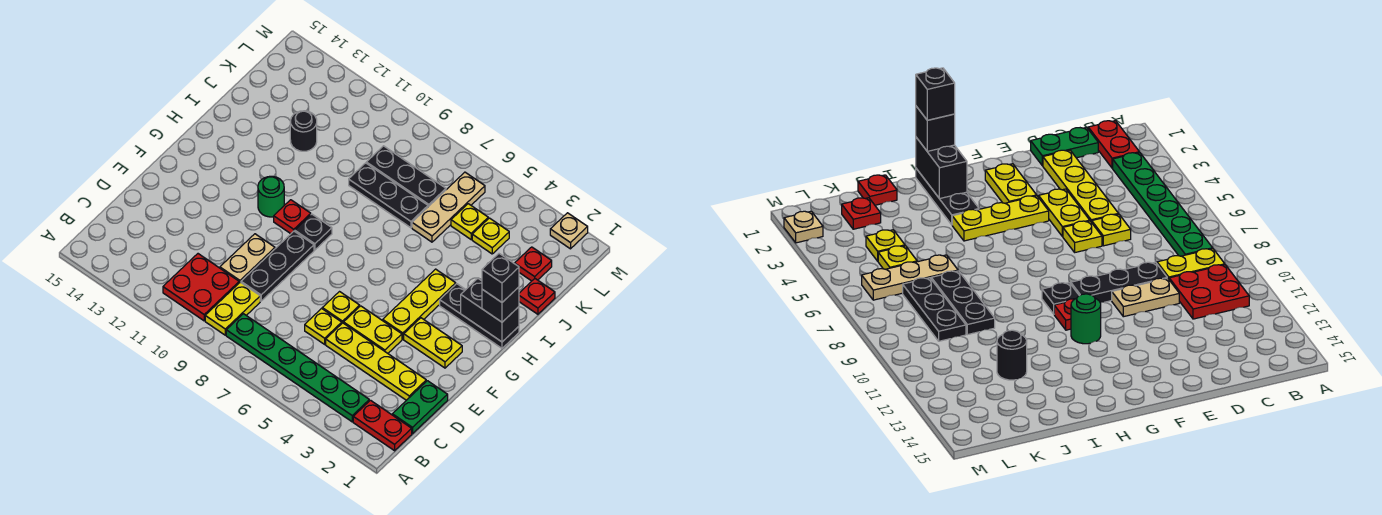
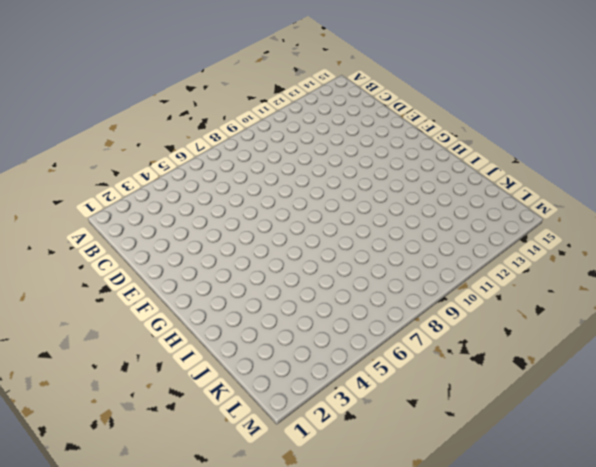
none -> red plate B1:B2 level 1
none -> green plate B3:B8 level 1
none -> yellow plate B9:C9 level 1

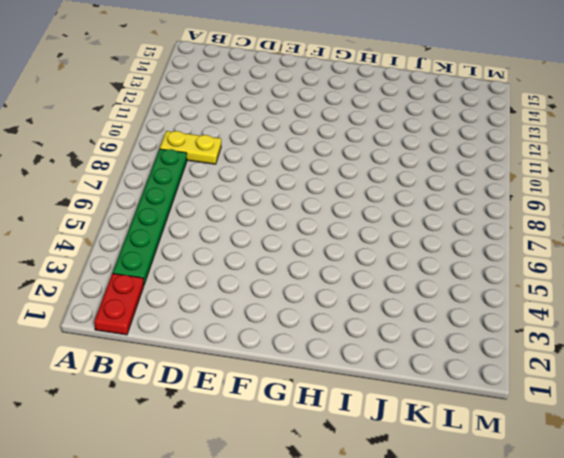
none -> red plate B10:C11 level 1
none -> green plate C1:D1 level 1
none -> yellow plate D2:D5 level 1

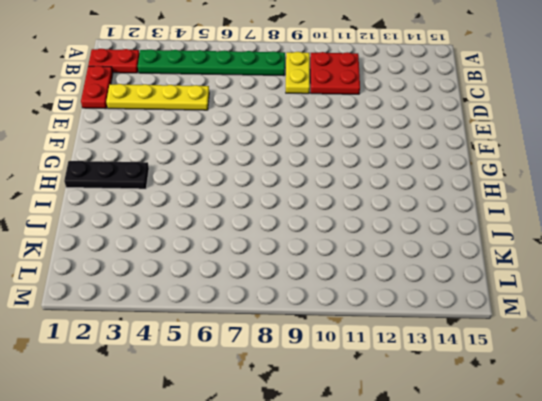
red plate C1:D1 level 1 -> green plate C1:D1 level 1
none -> yellow plate D6 level 1
none -> black plate D9:F9 level 1
none -> tan plate D10:E10 level 1

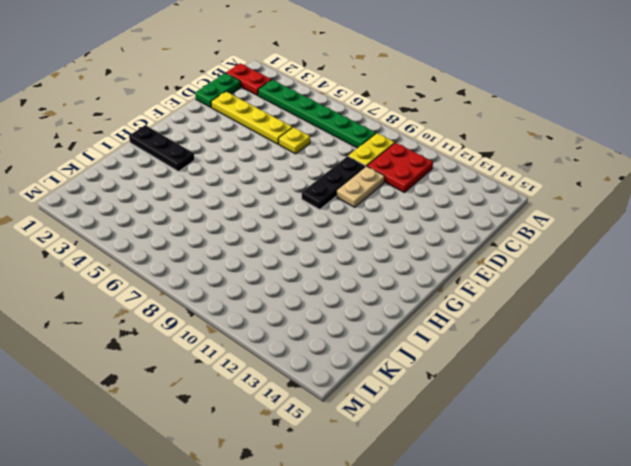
none -> yellow plate E4:E5 level 1
none -> yellow plate E6 level 1
none -> yellow plate F2:F3 level 1

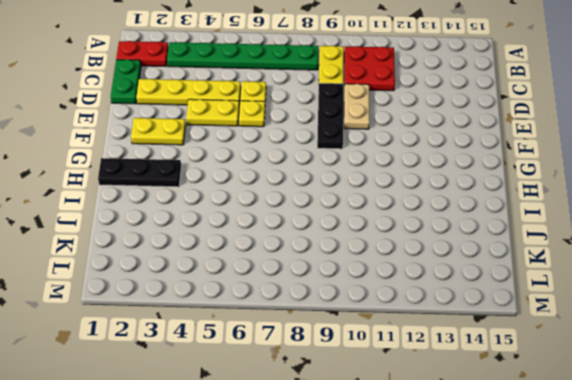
none -> yellow plate F4:H4 level 1
none -> black plate G9 level 1
none -> red plate G10 level 1

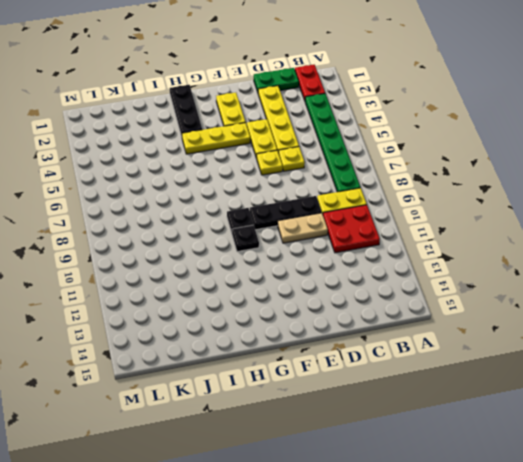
black plate G10 level 1 -> red plate G10 level 1
none -> green round brick G11 level 1
none -> red plate J1 level 1
none -> tan plate J6:L6 level 1

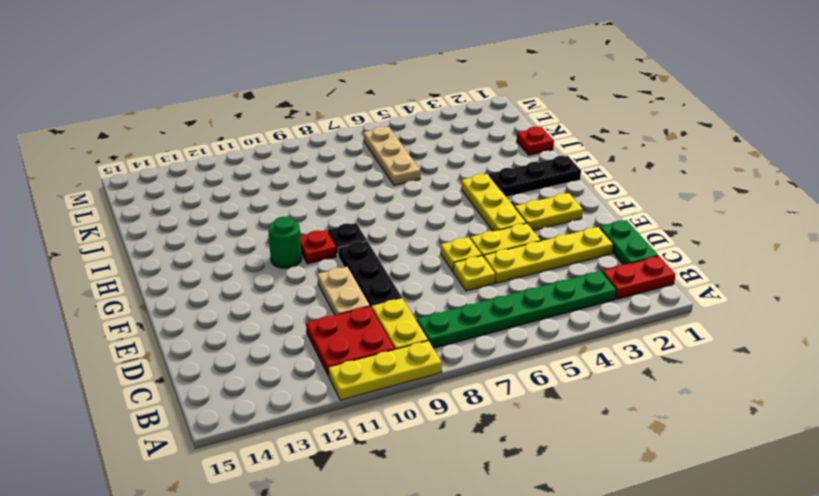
yellow plate A9:A11 level 1 -> none
none -> black plate J7:J9 level 1
none -> black round brick J12 level 1
none -> red plate K2 level 1

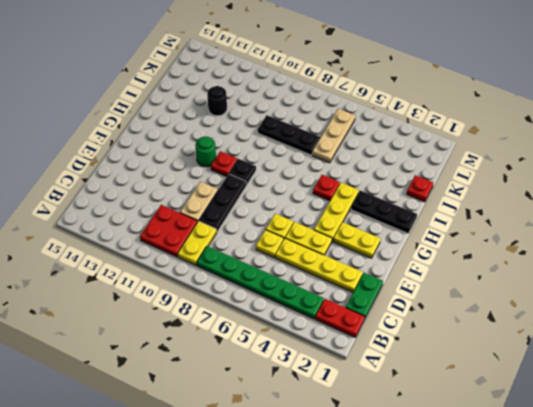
red plate H5 level 1 -> red plate K2 level 1
none -> yellow plate K4 level 1
none -> yellow plate K5 level 1
none -> black plate K7:K9 level 1

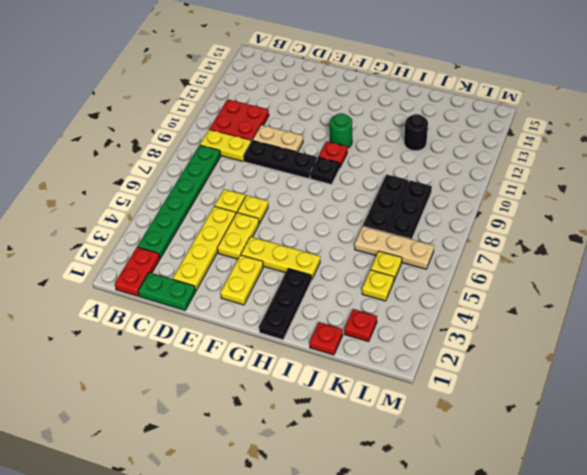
none -> tan plate M2 level 1
none -> black brick H1:H2 level 2
none -> black brick H1 level 3

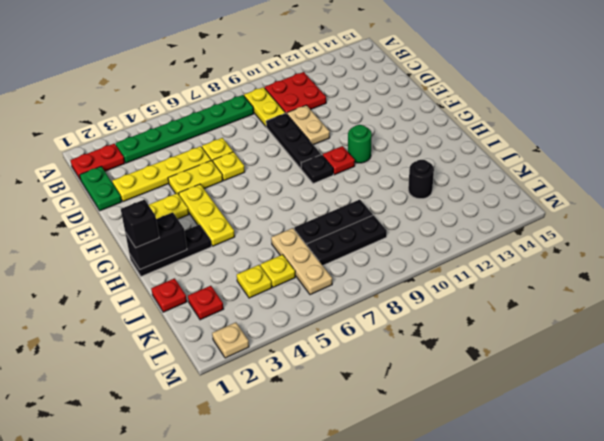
none -> black brick H1 level 4

